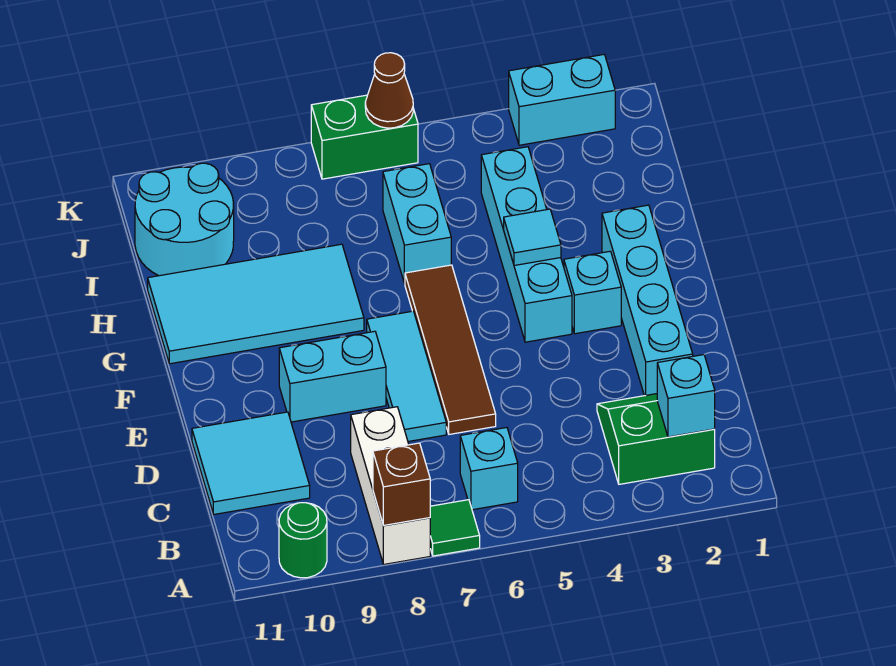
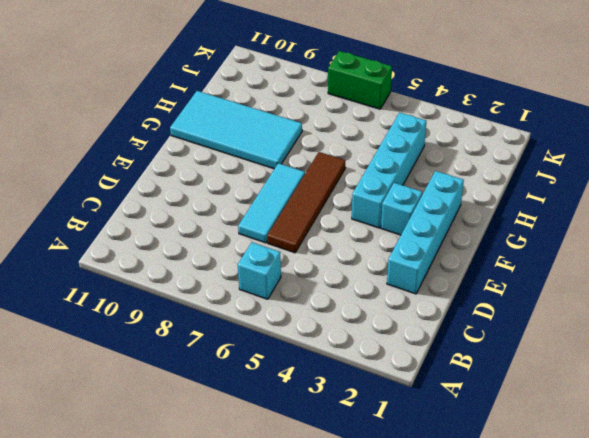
none -> green tile A7 level 1
none -> white brick A8:C8 level 1
none -> green round brick A10 level 1

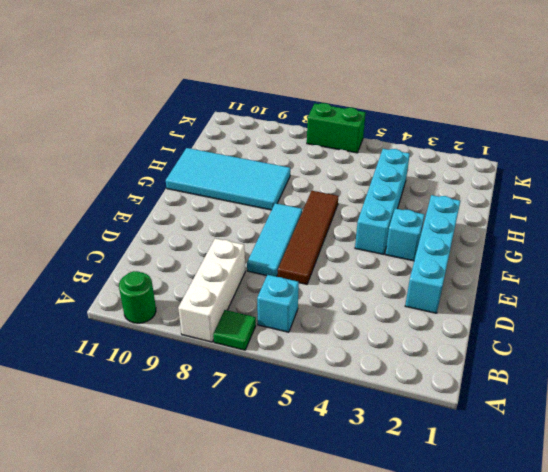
none -> green slope B2:C3 level 1 top B
none -> cyan tile C10:D11 level 1
none -> cyan brick E8:E9 level 1

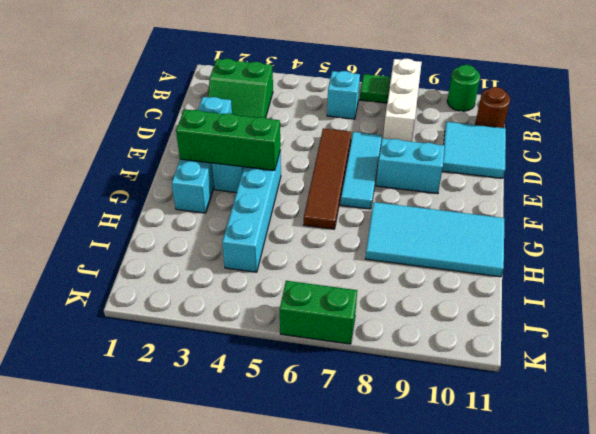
brown round brick B11 level 1 -> none
green brick F2:F4 level 2 -> none
none -> cyan brick H6:I6 level 1
none -> cyan round brick I10:J11 level 1
none -> cyan brick K2:K3 level 1

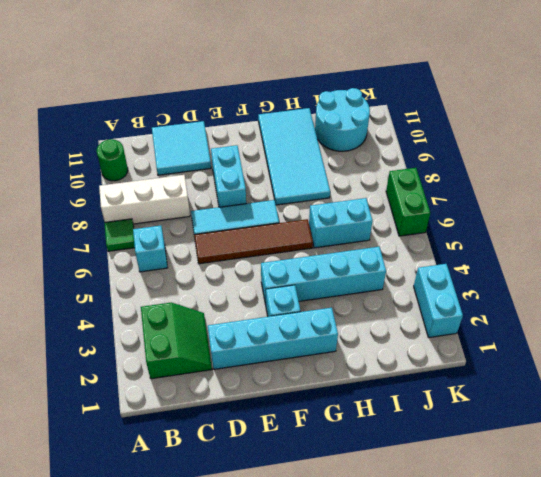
none -> brown brick A8 level 2
none -> cyan brick B2 level 2
none -> cyan tile G4 level 2

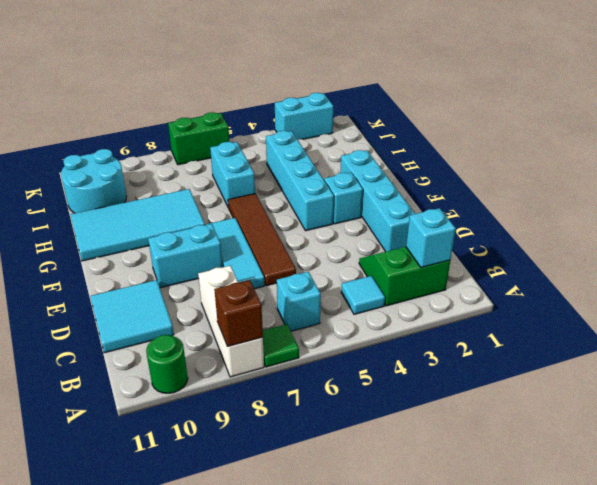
cyan tile B4 level 1 -> cyan tile G4 level 2
none -> brown cone K6 level 2

